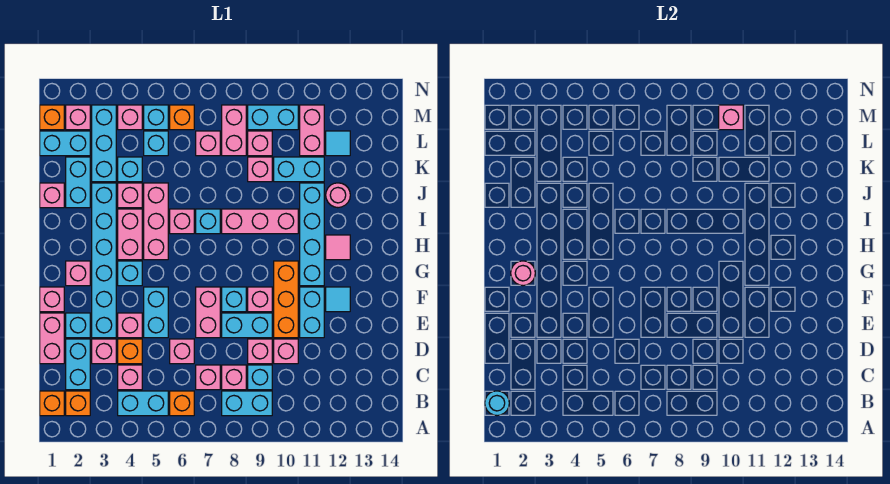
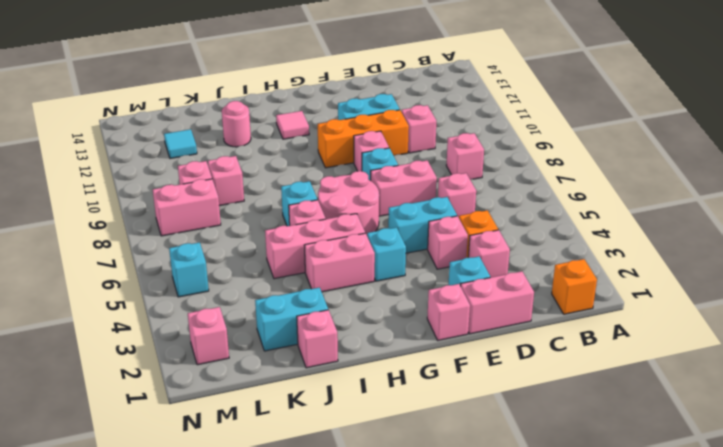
pink round brick G6:H7 level 1 -> none
none -> orange brick B2 level 1
none -> cyan brick B4:B5 level 1
none -> orange brick B6 level 1
none -> cyan brick B8:B9 level 1

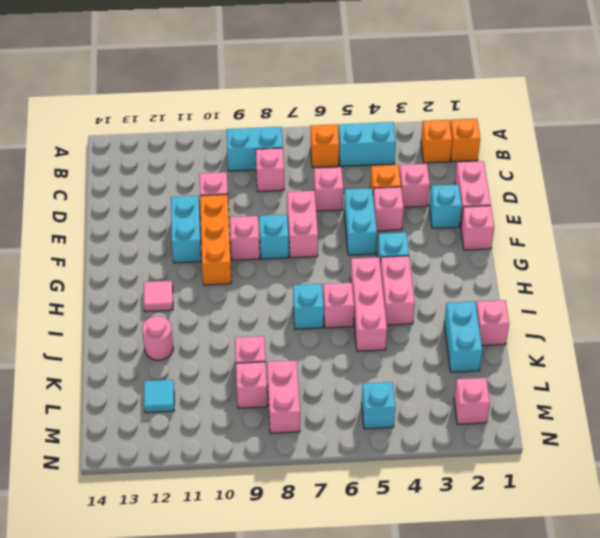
none -> cyan brick C2:D2 level 1
none -> pink brick C4 level 1
none -> pink brick C7 level 1
none -> cyan brick C9 level 1

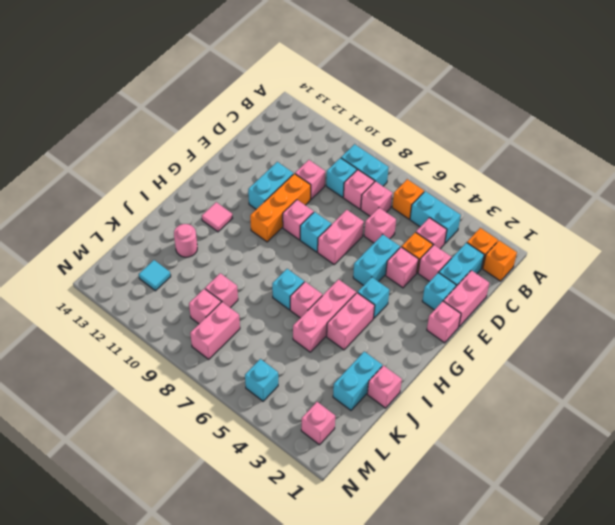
none -> pink brick D9 level 1
none -> cyan brick E3:J3 level 1
none -> cyan brick E8:E9 level 1
none -> cyan tile F12 level 1

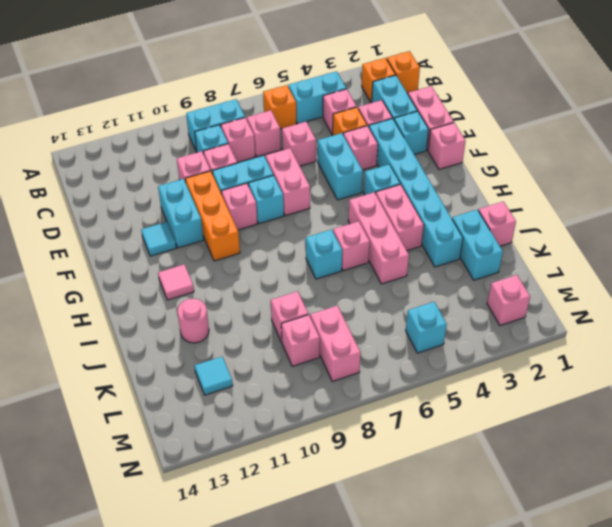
none -> pink brick G2 level 1
none -> cyan brick G11:J11 level 1
none -> pink brick I8:I10 level 1
none -> pink brick J4 level 1

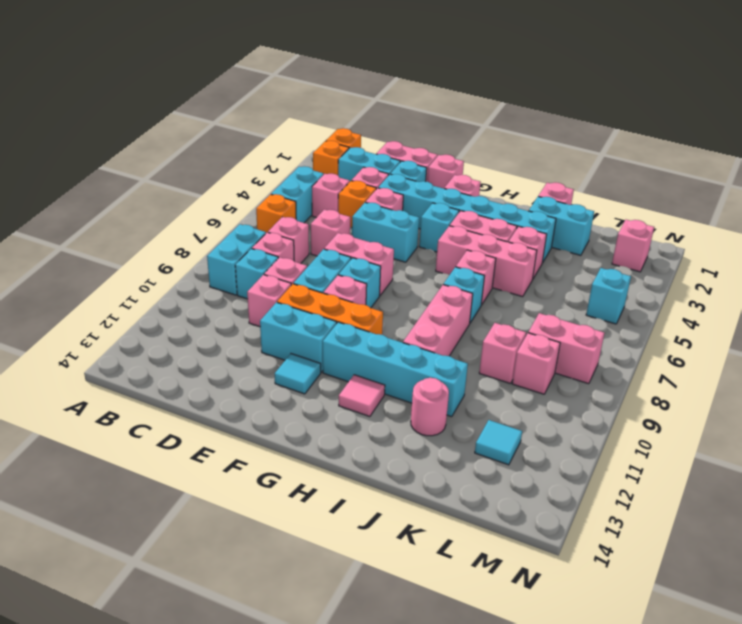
none -> cyan brick K3:M3 level 1
none -> cyan brick K4 level 1
none -> cyan brick K10:K11 level 1
none -> cyan brick L1:L2 level 1

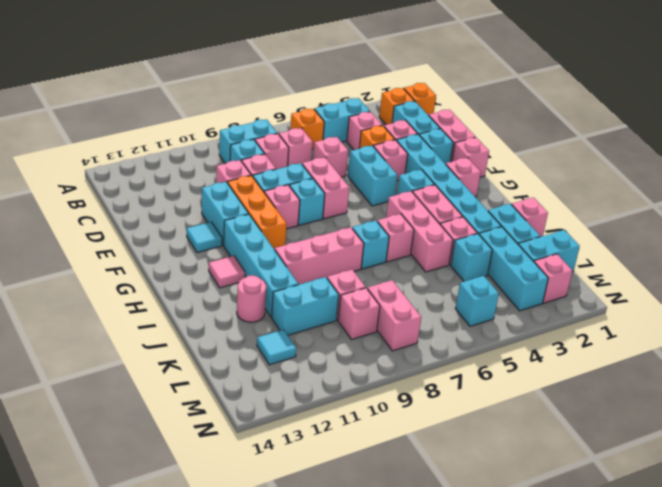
none -> cyan brick L5 level 1
none -> pink brick L7 level 1
none -> pink brick L11:M11 level 1
none -> orange brick M1 level 1

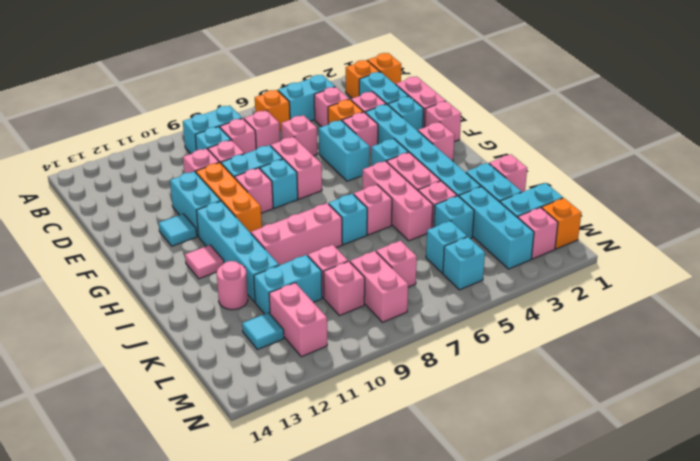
none -> pink brick M4 level 1
none -> orange brick M6 level 1
none -> cyan brick M9:M10 level 1
none -> cyan round brick B1 level 2

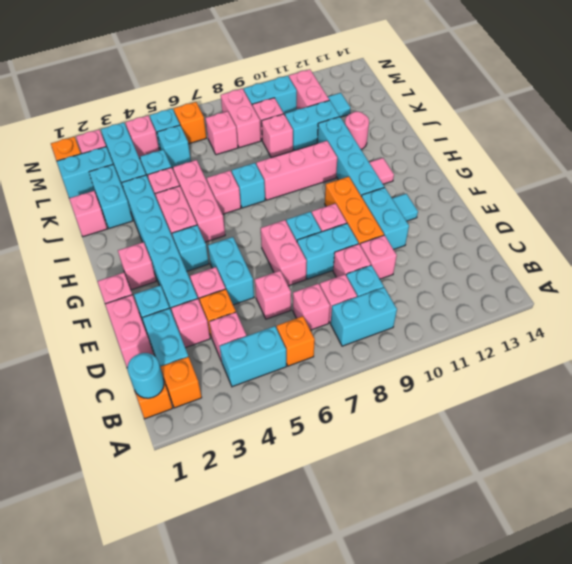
none -> pink round brick G2 level 2
none -> pink brick M10 level 2

